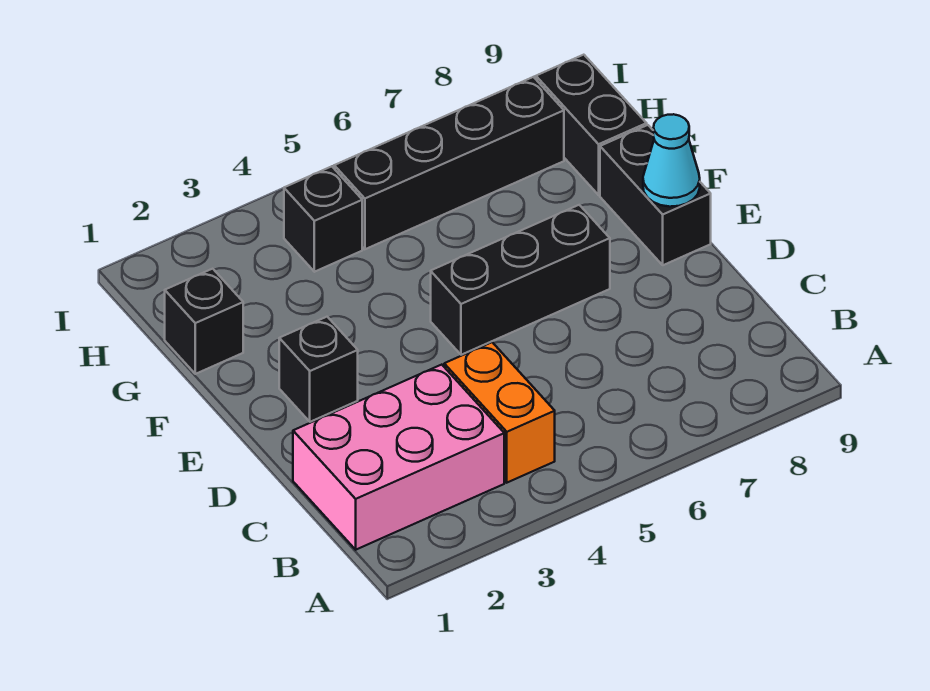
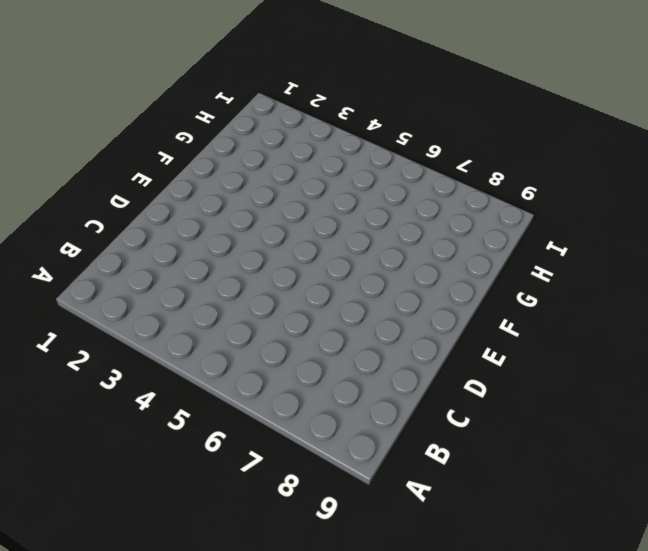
none -> pink brick B1:C3 level 1
none -> orange brick B4:C4 level 1

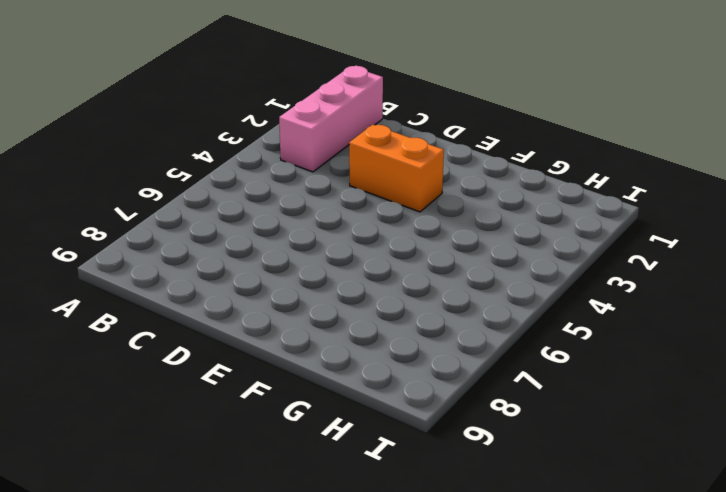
pink brick B1:B3 level 1 -> pink brick B1:C3 level 1
orange brick D3:E3 level 1 -> orange brick B4:C4 level 1
none -> black brick E2 level 1
none -> black brick E5:E7 level 1

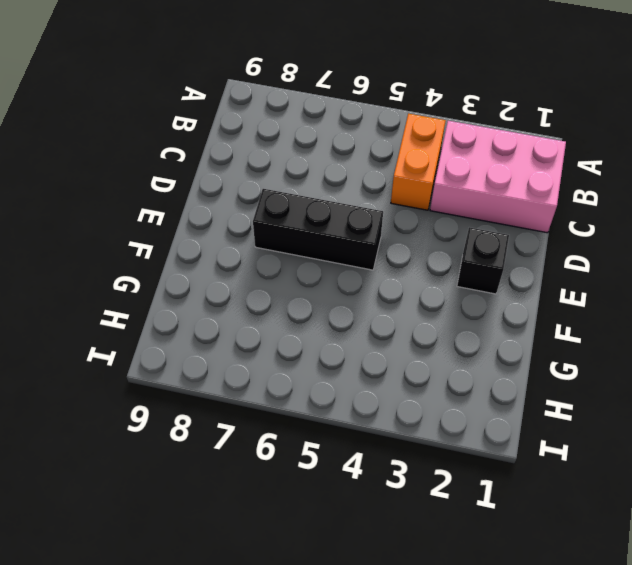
none -> black brick E9:F9 level 1
none -> black brick G1 level 1

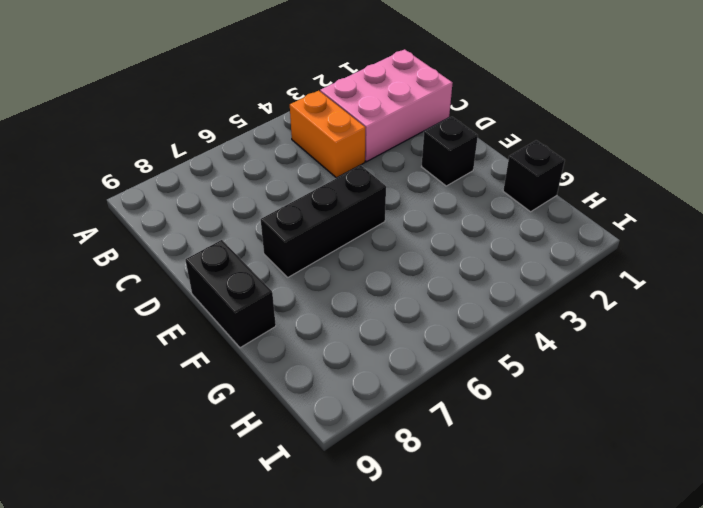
none -> black brick G9:H9 level 1
none -> black brick H4 level 1

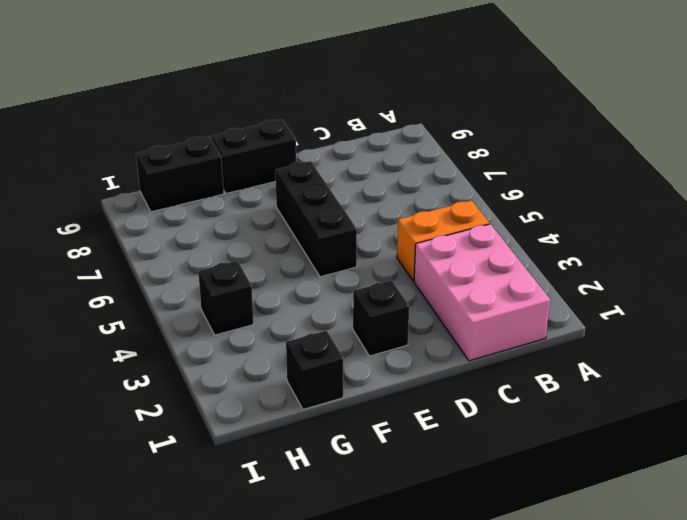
none -> black brick H5:H8 level 1
none -> cyan cone E9 level 2

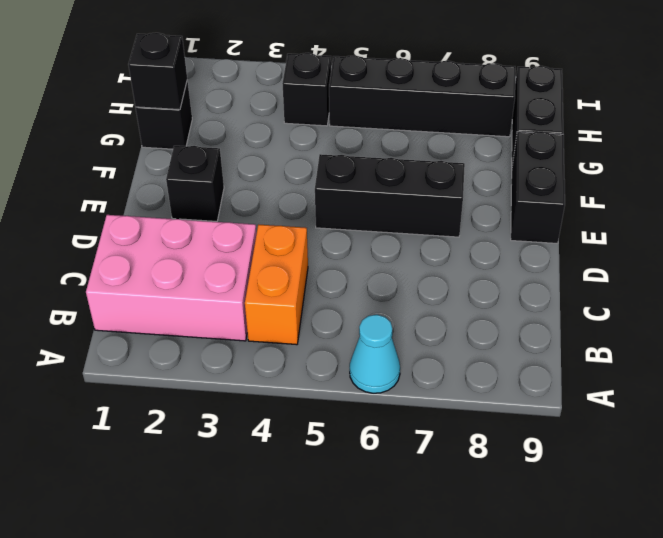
cyan cone A6 level 1 -> cyan cone E9 level 2
black brick G1 level 2 -> none

